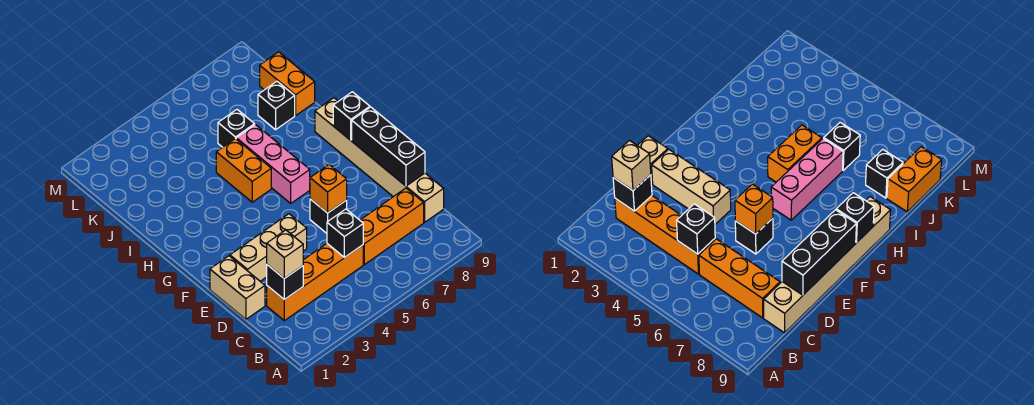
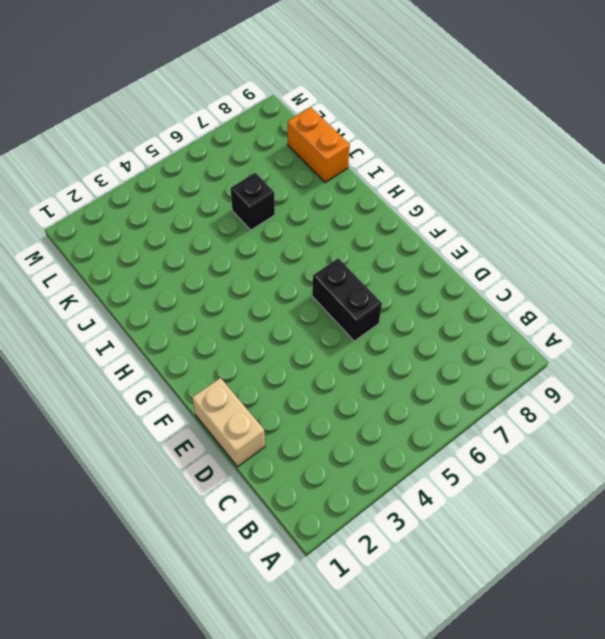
black brick E6:F6 level 1 -> black brick E6 level 1
none -> orange brick C2:C5 level 1
none -> orange brick C6:C8 level 1
none -> tan brick C9:H9 level 1

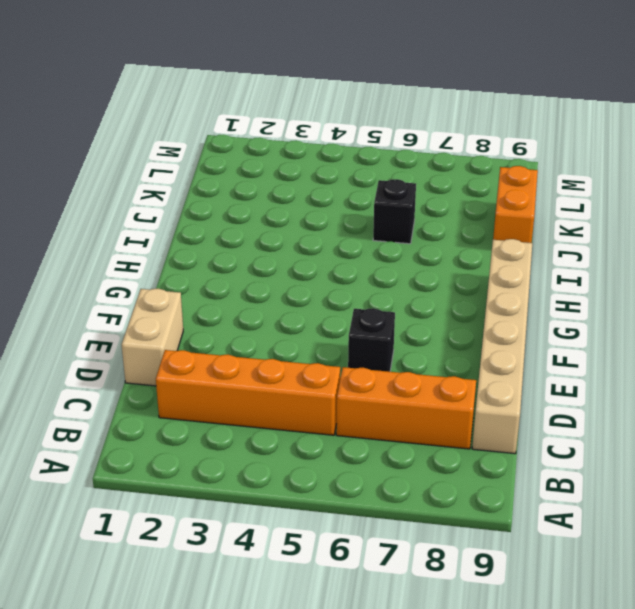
none -> tan brick E2:E4 level 1
none -> pink brick G6:I6 level 1
none -> orange brick H5:I5 level 1

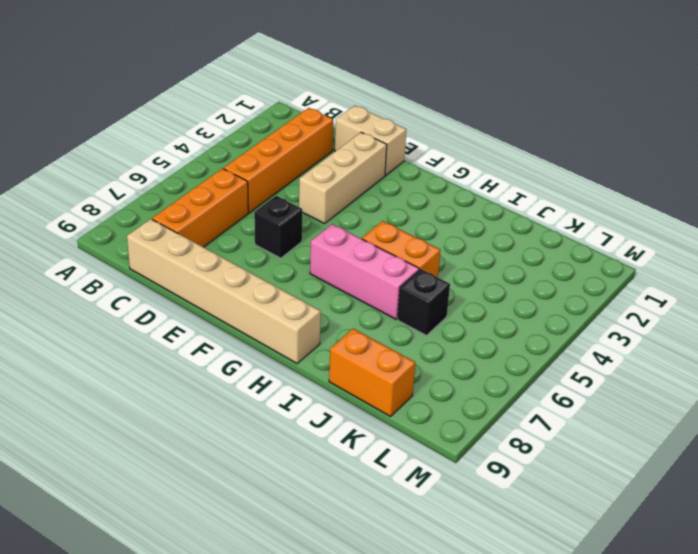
none -> black brick J8 level 1
none -> black brick C2 level 2
none -> black brick C5 level 2

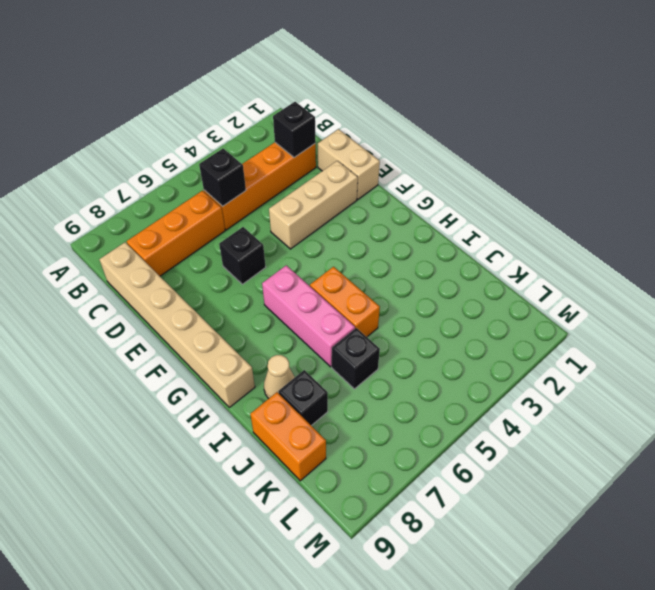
tan cone I8 level 1 -> none
none -> black brick D9:F9 level 2
none -> orange brick E6 level 2
none -> black brick G9 level 2

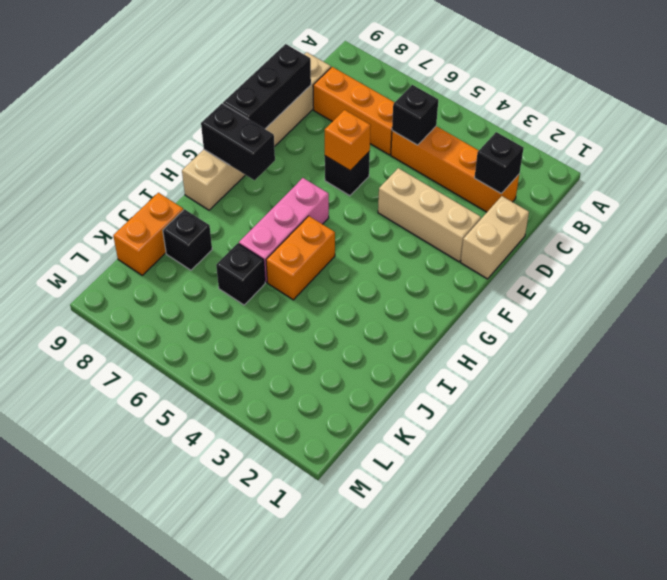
black brick G8:G9 level 2 -> black brick G9 level 2
none -> tan brick C2 level 3

